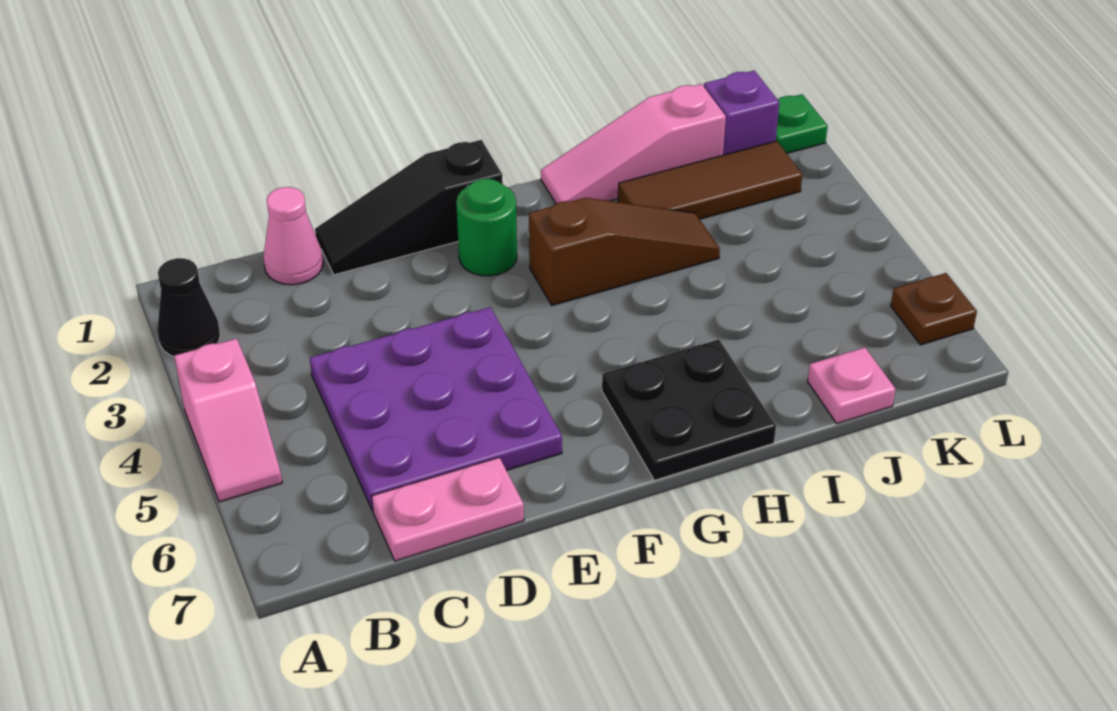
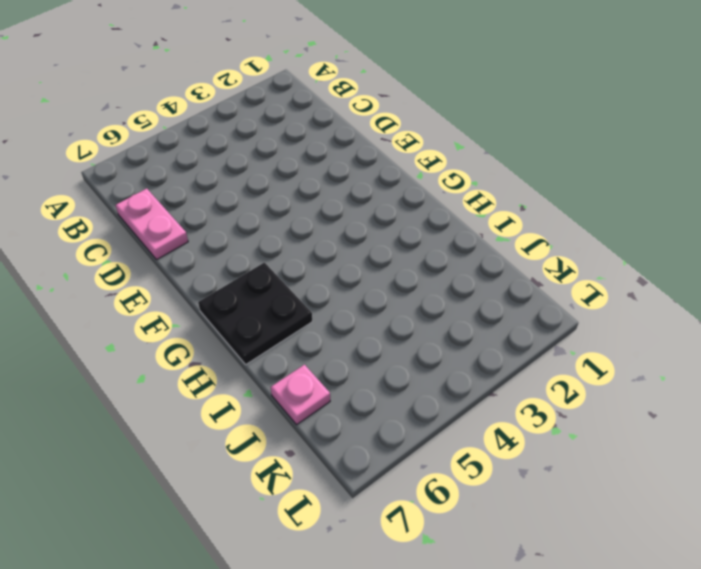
none -> black cone A2 level 1
none -> pink slope A4:A5 level 1 top 4
none -> pink cone C1 level 1

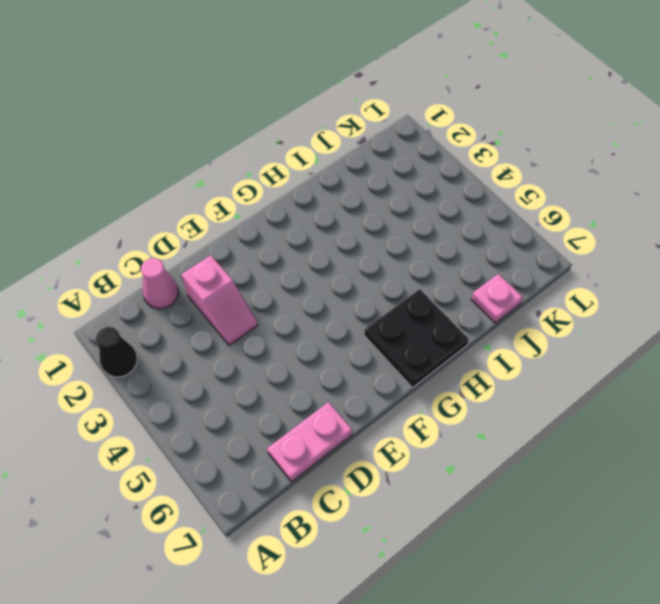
pink slope D2:D3 level 1 top 2 -> pink slope A4:A5 level 1 top 4
none -> purple plate C4:E6 level 1
none -> black slope D1:F1 level 1 top F
none -> green round brick F2 level 1

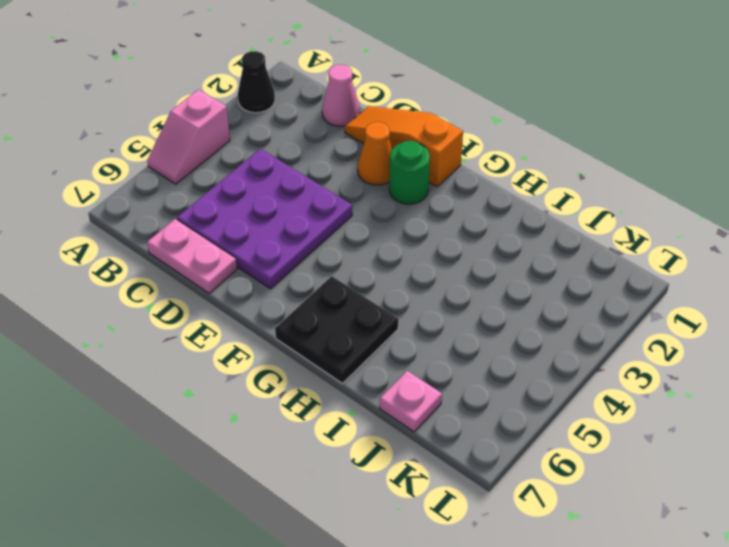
orange slope D1:F1 level 1 top F -> black slope D1:F1 level 1 top F
orange cone E2 level 1 -> none
none -> brown slope G3:I3 level 1 top G
none -> pink slope H1:J1 level 1 top J
none -> brown tile I2:K2 level 1

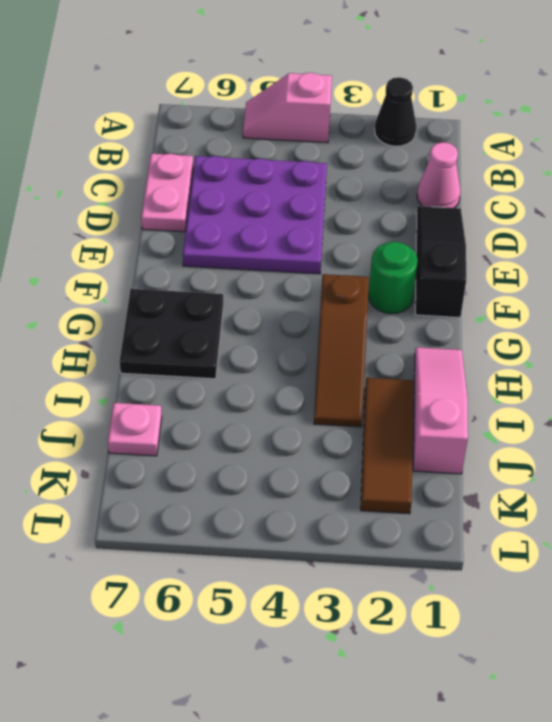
none -> purple brick K1 level 1
none -> green plate L1 level 1
none -> brown plate L6 level 1

